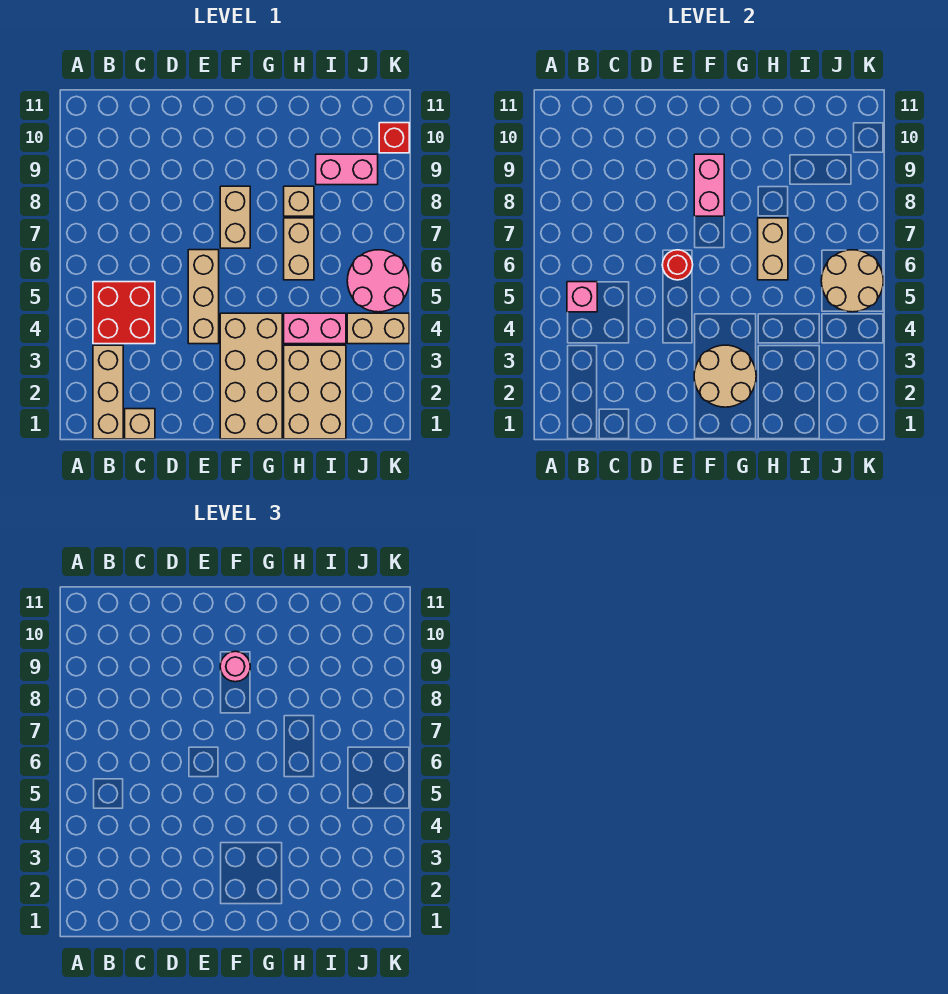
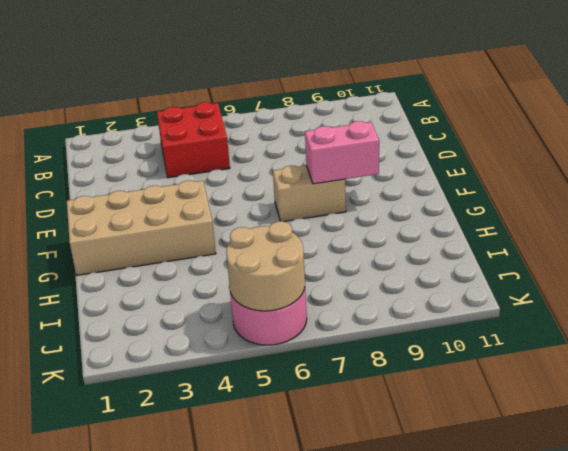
none -> tan brick B1:B3 level 1
none -> tan brick C1 level 1
none -> tan brick E4:E6 level 1

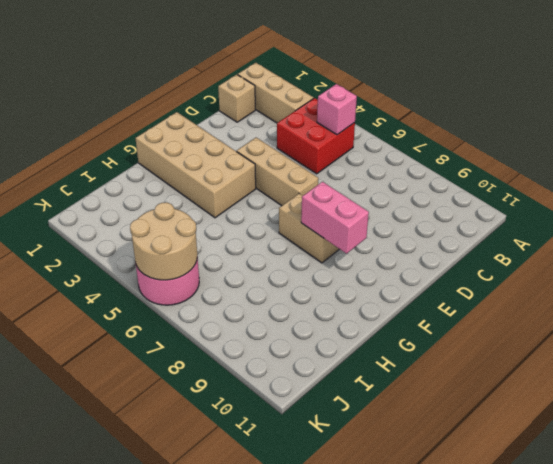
none -> tan brick H1:I3 level 1
none -> pink brick H4:I4 level 1
none -> tan brick H6:H7 level 1

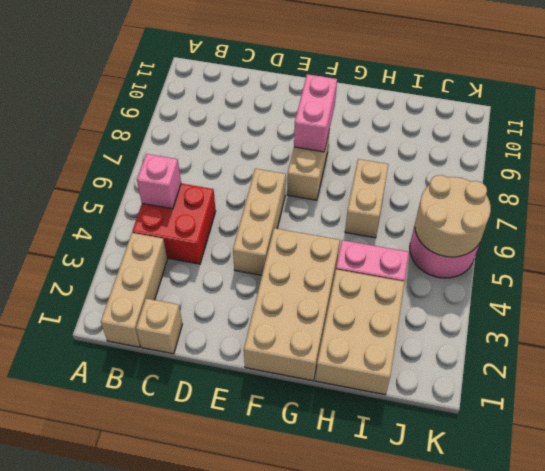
none -> tan brick H8 level 1
none -> pink brick I9:J9 level 1
none -> tan brick J4:K4 level 1

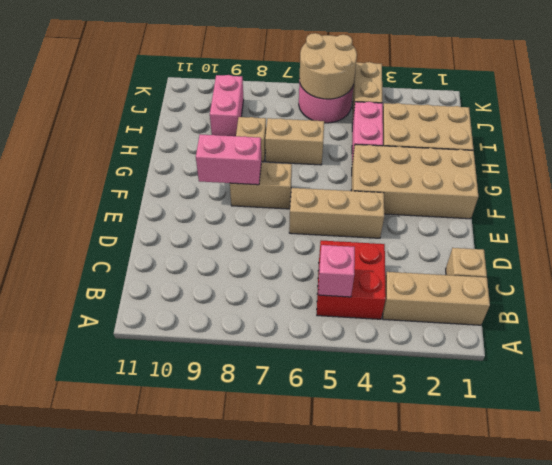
none -> red brick K10 level 1
none -> red round brick E6 level 2
none -> tan round brick F2:G3 level 2

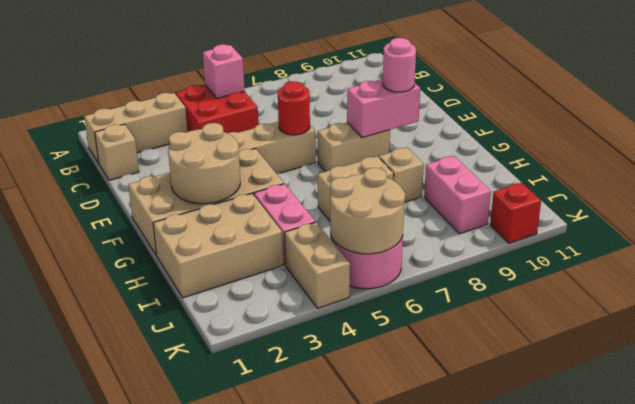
none -> tan brick H6:H7 level 2

